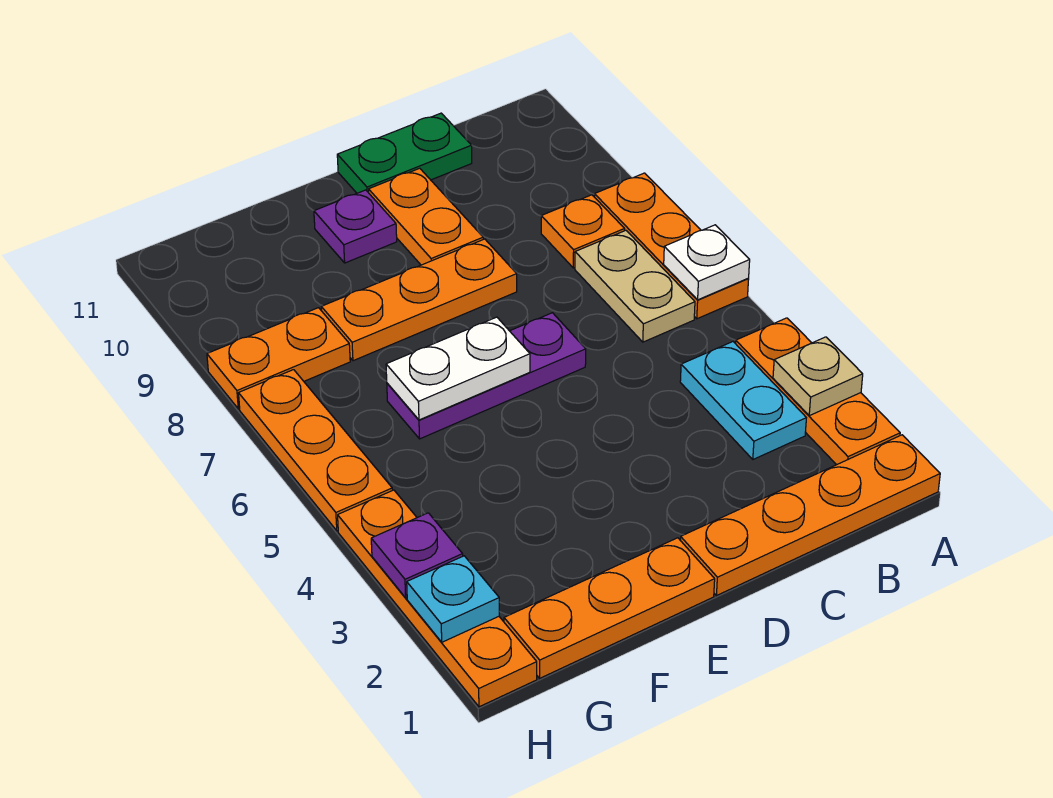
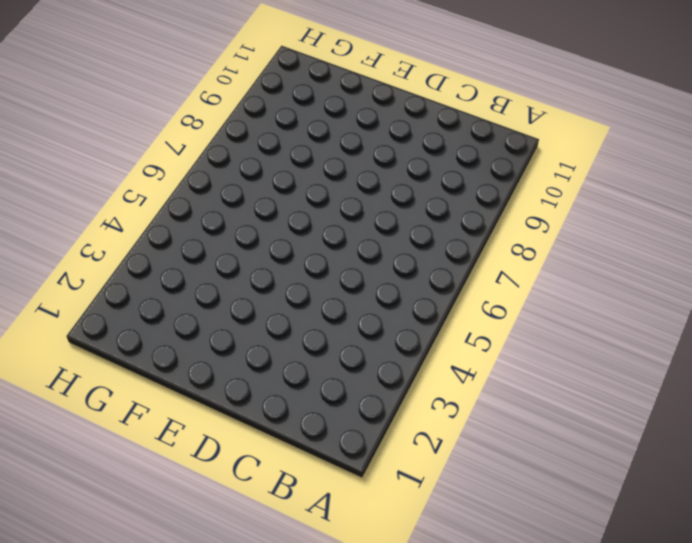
none -> orange plate A1:D1 level 1
none -> orange plate A2:A4 level 1
none -> orange plate A6:A8 level 1

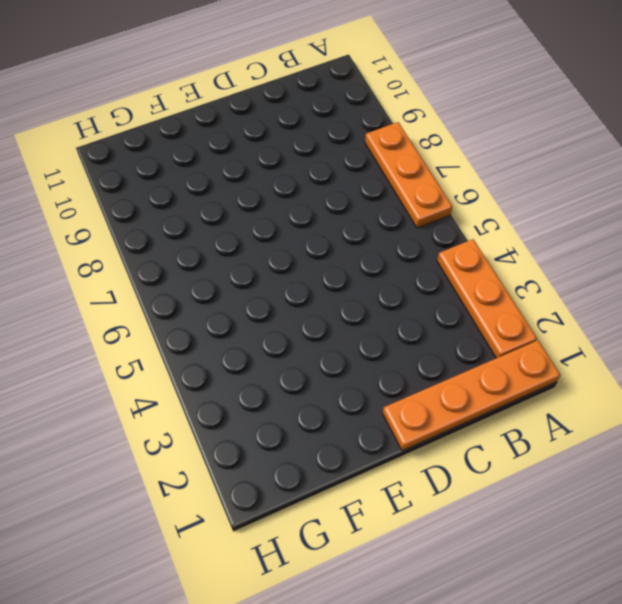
none -> cyan plate B3:B4 level 1
none -> tan plate B6:B7 level 1
none -> orange plate B8 level 1

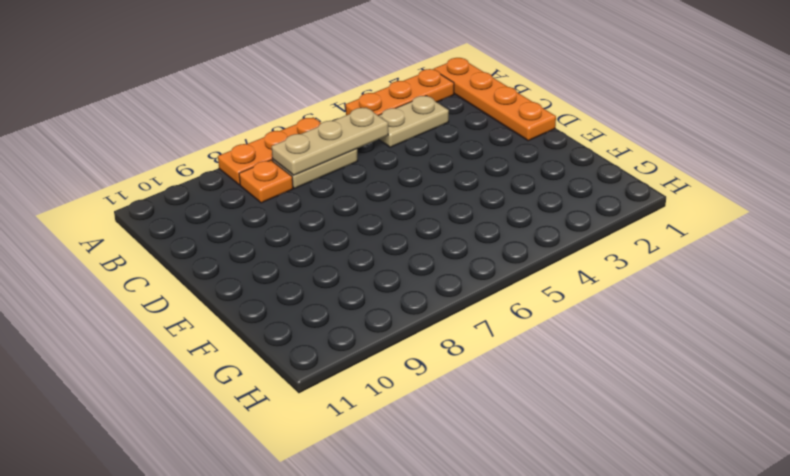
tan plate B3:B4 level 1 -> cyan plate B3:B4 level 1
tan plate B5:B7 level 2 -> none
none -> green plate C11:D11 level 1
none -> purple plate D6:F6 level 1
none -> orange plate D8:F8 level 1

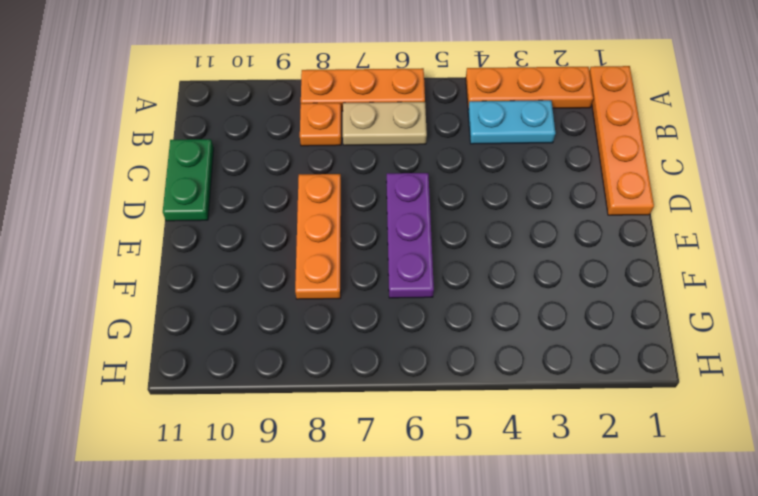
none -> orange plate D9:D10 level 1
none -> orange plate E1:G1 level 1
none -> purple plate E10 level 1

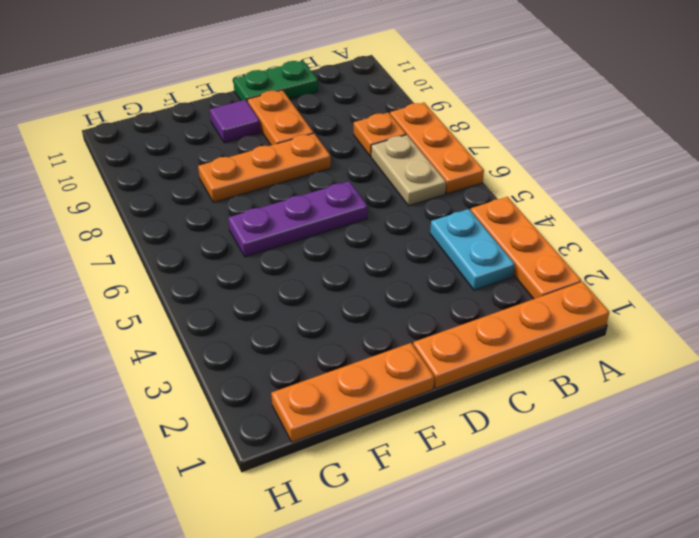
purple tile E10 level 1 -> purple plate E10 level 1
none -> orange plate G8:H8 level 1
none -> orange plate H1:H4 level 1
none -> orange plate H5:H7 level 1

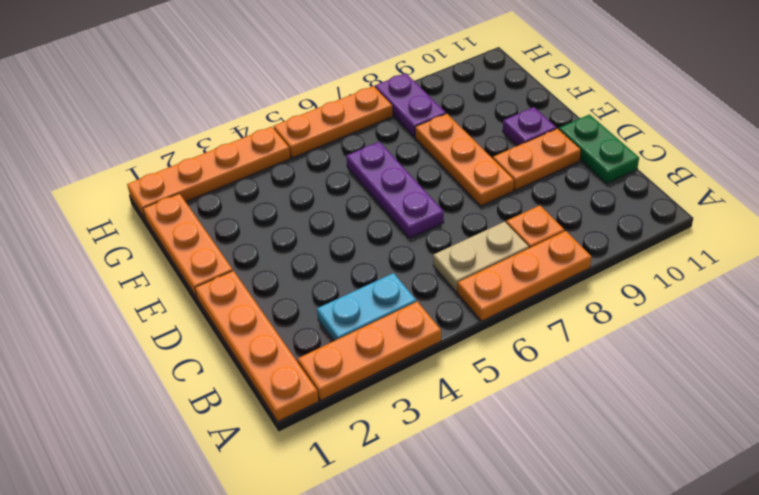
purple plate G8:H8 level 1 -> orange plate G8:H8 level 1
none -> tan plate A3 level 2
none -> white plate A6 level 2
none -> white plate E6:F6 level 2

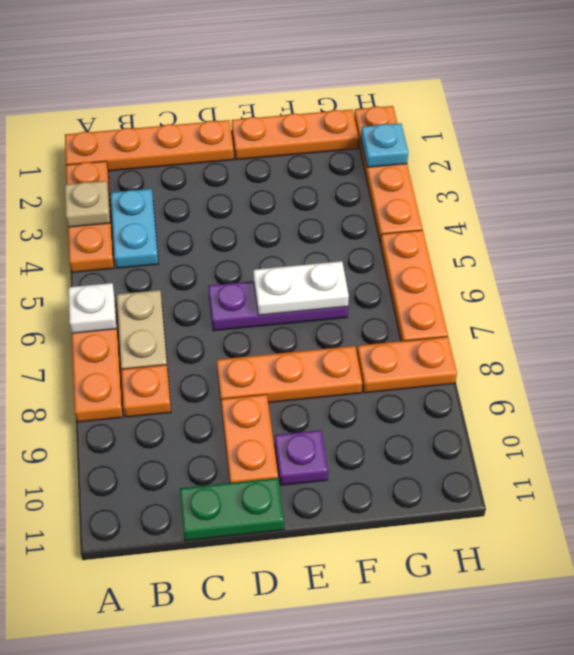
none -> purple plate H3 level 2

